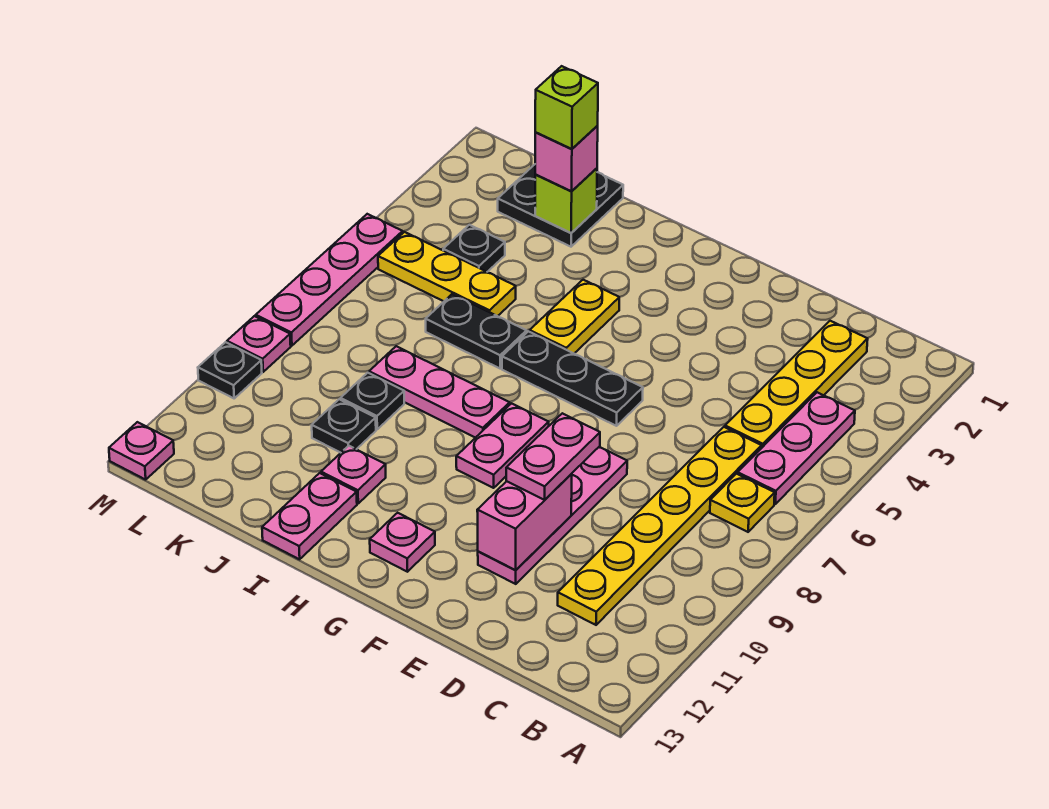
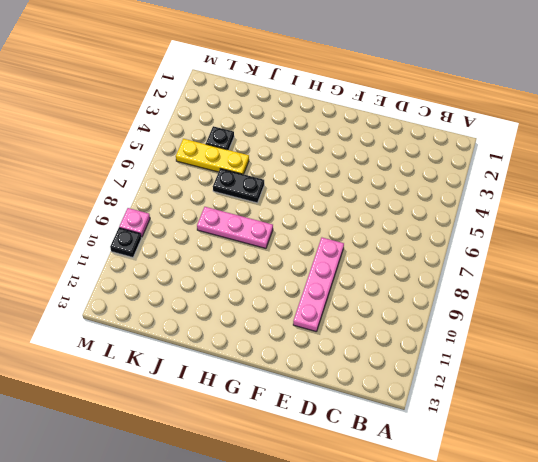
none -> pink plate B4:B6 level 1
none -> yellow plate B7 level 1
none -> yellow plate C2:C5 level 1

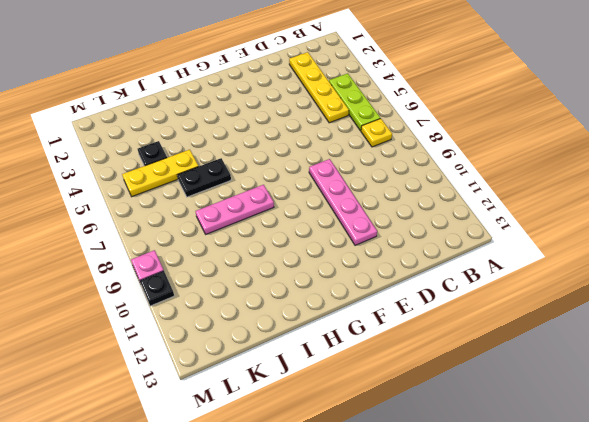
lime plate B4:B6 level 1 -> pink plate B4:B6 level 1
none -> yellow plate C6:C11 level 1
none -> black plate F6:H6 level 1
none -> pink plate G8:G9 level 1

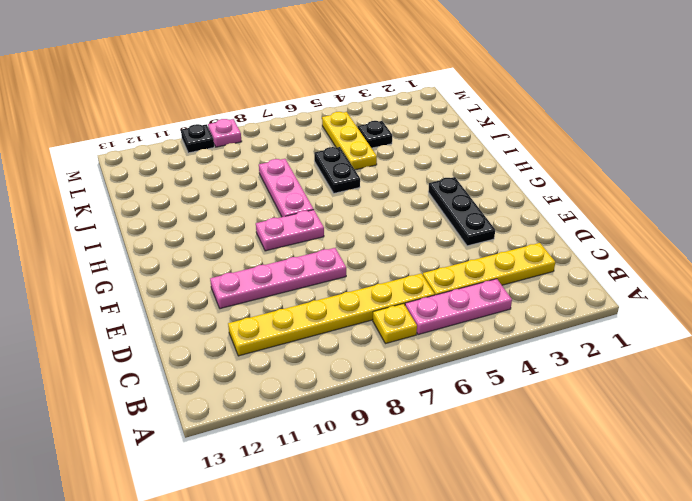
black plate E3:G3 level 1 -> black plate F6:H6 level 1
none -> pink plate G12 level 1
none -> yellow plate H4:H5 level 1
none -> pink plate I11 level 1

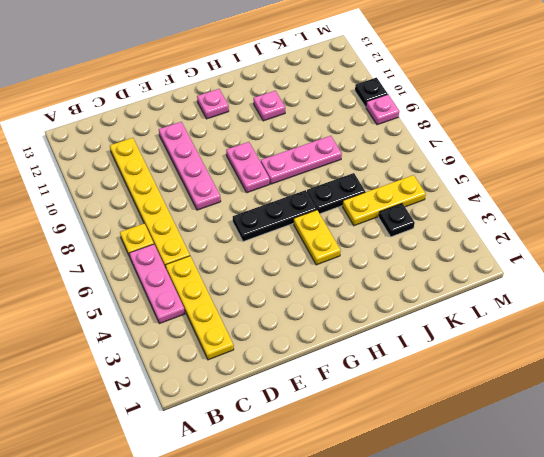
none -> pink plate I12:I13 level 1
none -> black plate J1:K2 level 1
none -> black plate J9 level 1

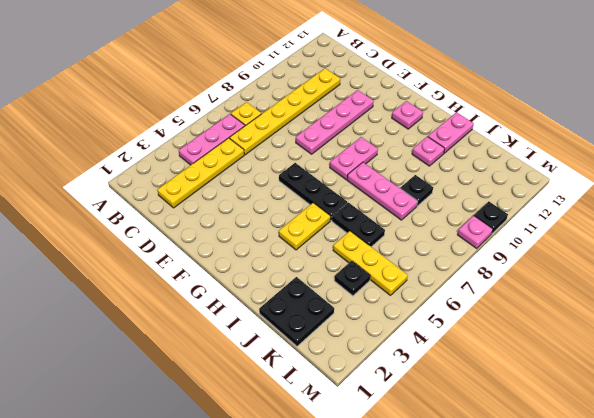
none -> black plate J10 level 1
none -> pink plate M5:M8 level 1
none -> pink plate M13 level 1

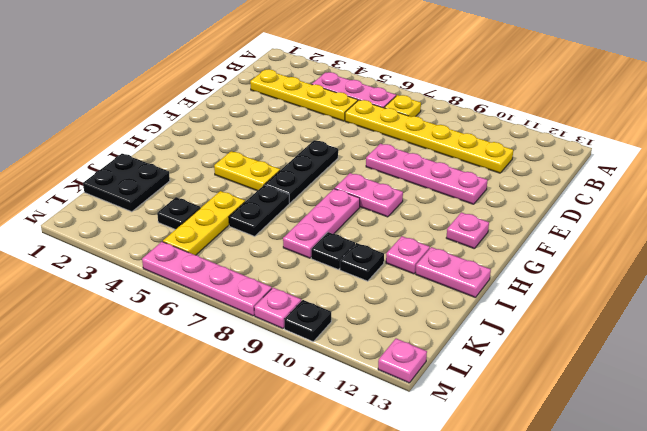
none -> pink brick E10:E11 level 2
none -> lime brick J2 level 2
none -> pink plate E9:E10 level 3

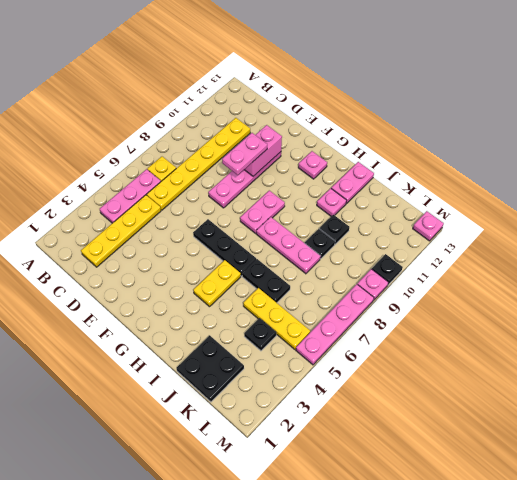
none -> lime brick J2 level 2
none -> pink brick J2 level 3
none -> lime brick J2 level 4

